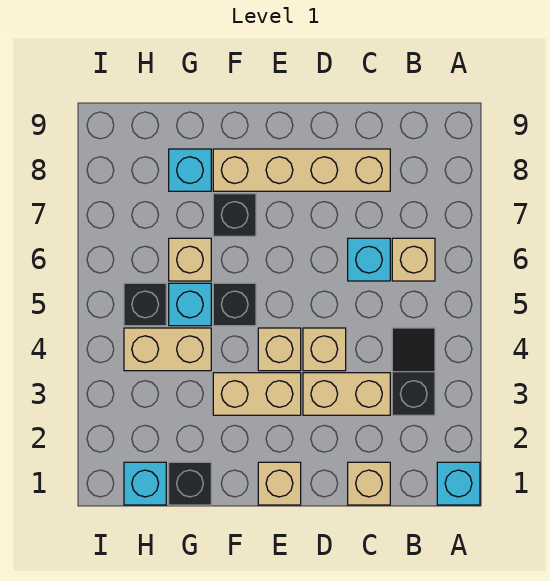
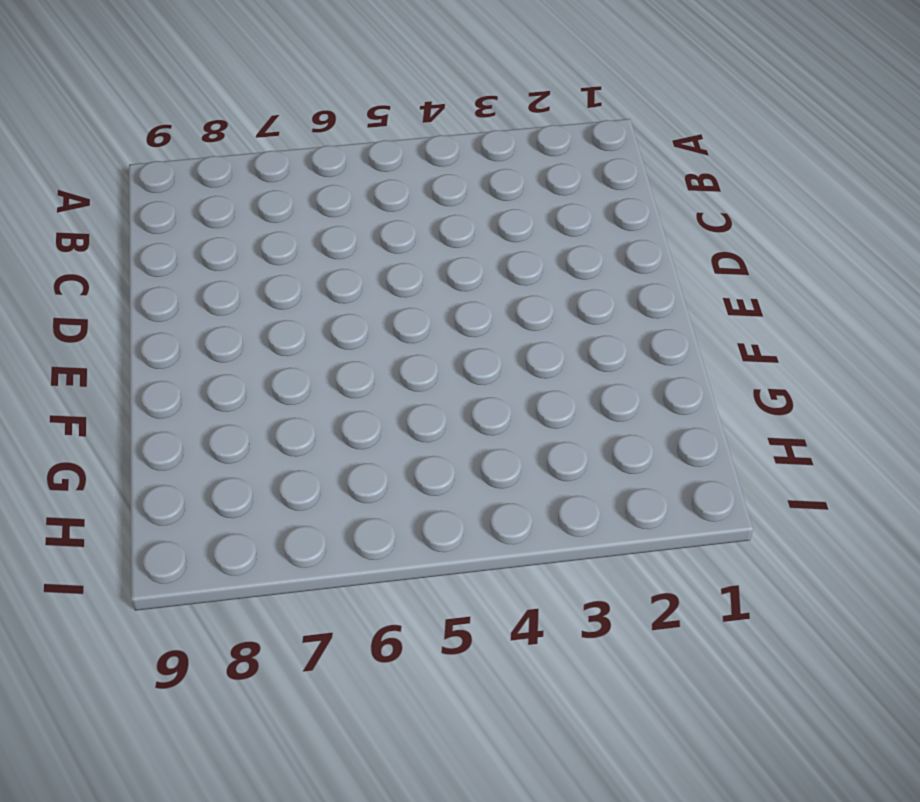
none -> cyan brick A1 level 1
none -> black slope B3:B4 level 1 top 3
none -> tan brick B6 level 1

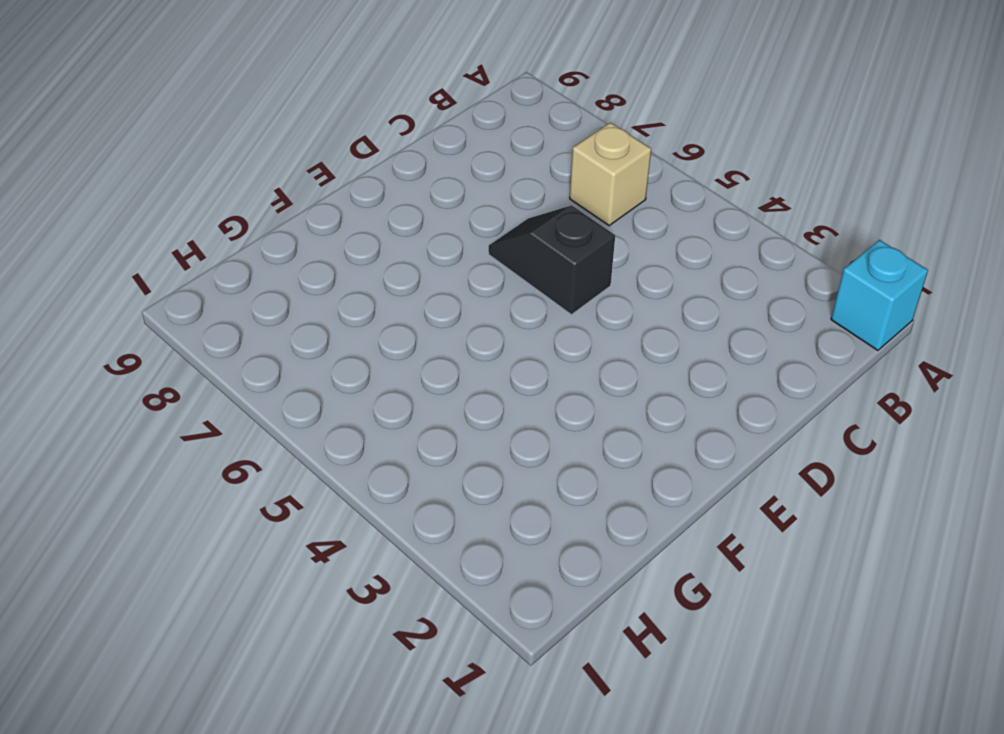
black slope D5:D6 level 1 top 5 -> black slope B3:B4 level 1 top 3
none -> tan brick C1 level 1
none -> tan brick C3:D3 level 1
none -> cyan brick C6 level 1

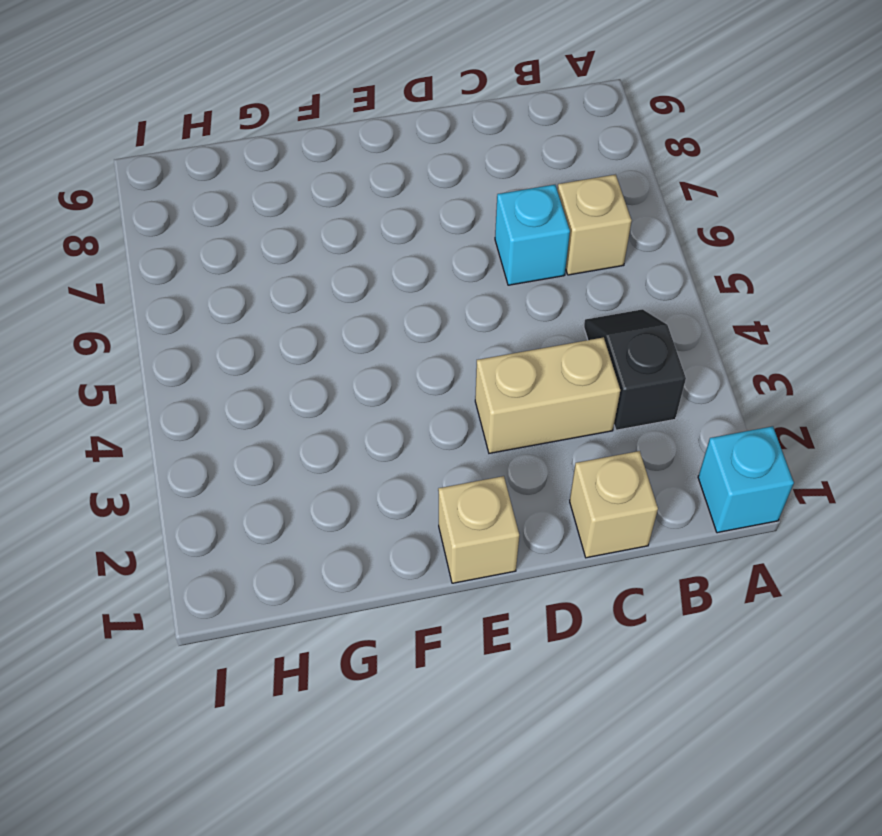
none -> tan brick C8:F8 level 1
none -> tan brick D4 level 1
none -> tan brick E3:F3 level 1

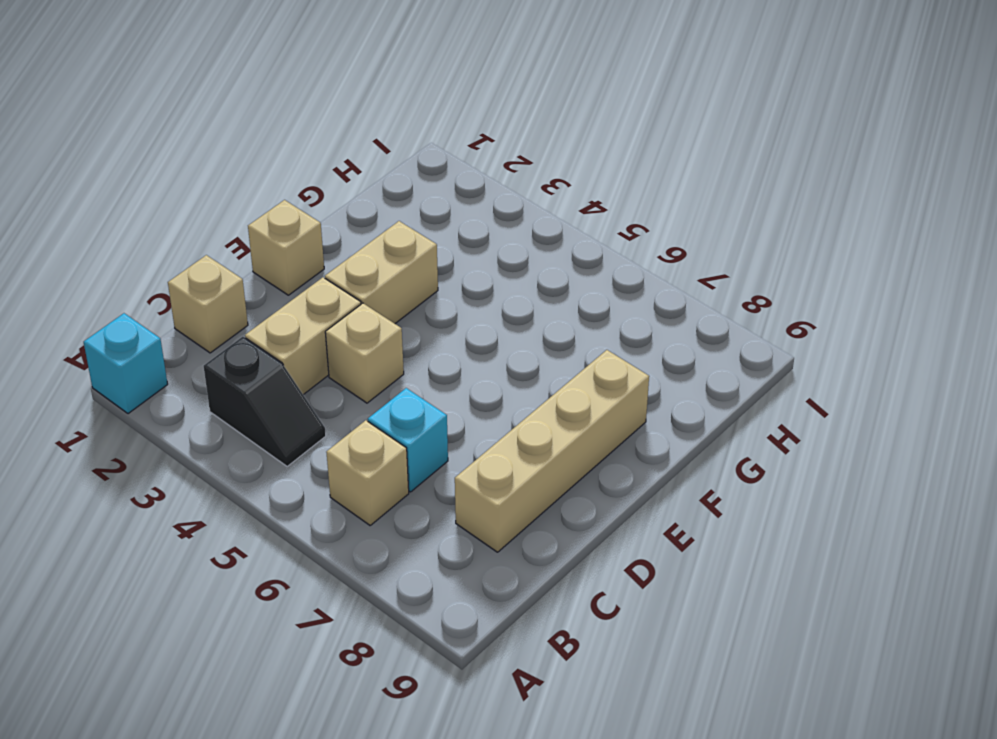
none -> tan brick E4 level 1
none -> black brick F5 level 1
none -> black brick F7 level 1

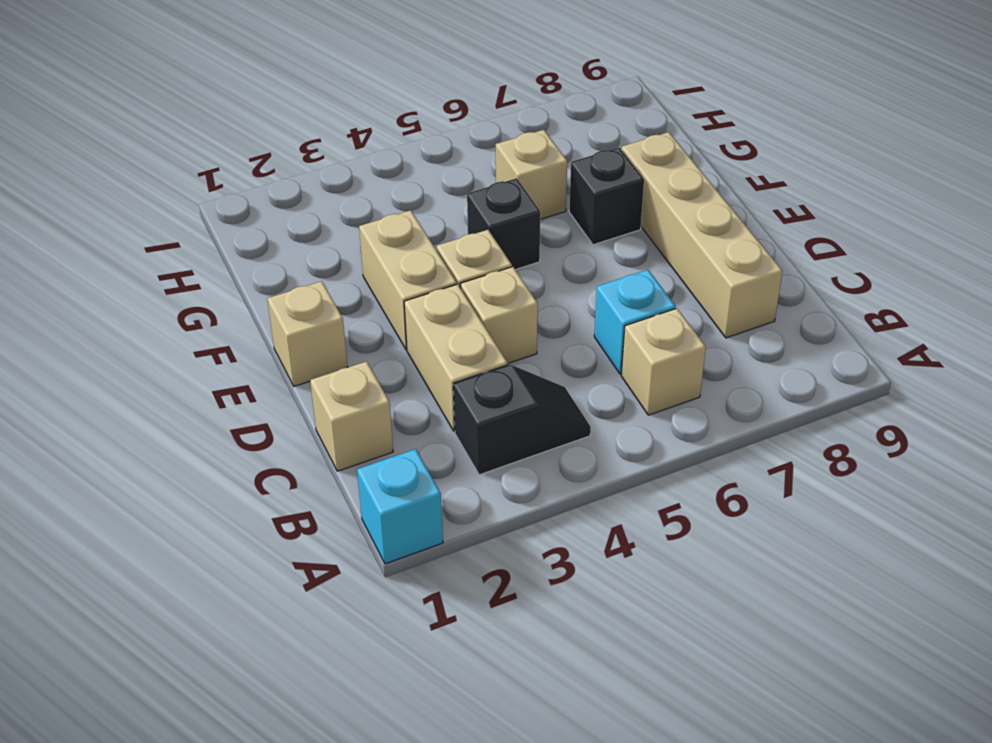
none -> black brick G1 level 1
none -> tan brick G4:H4 level 1
none -> cyan brick G5 level 1

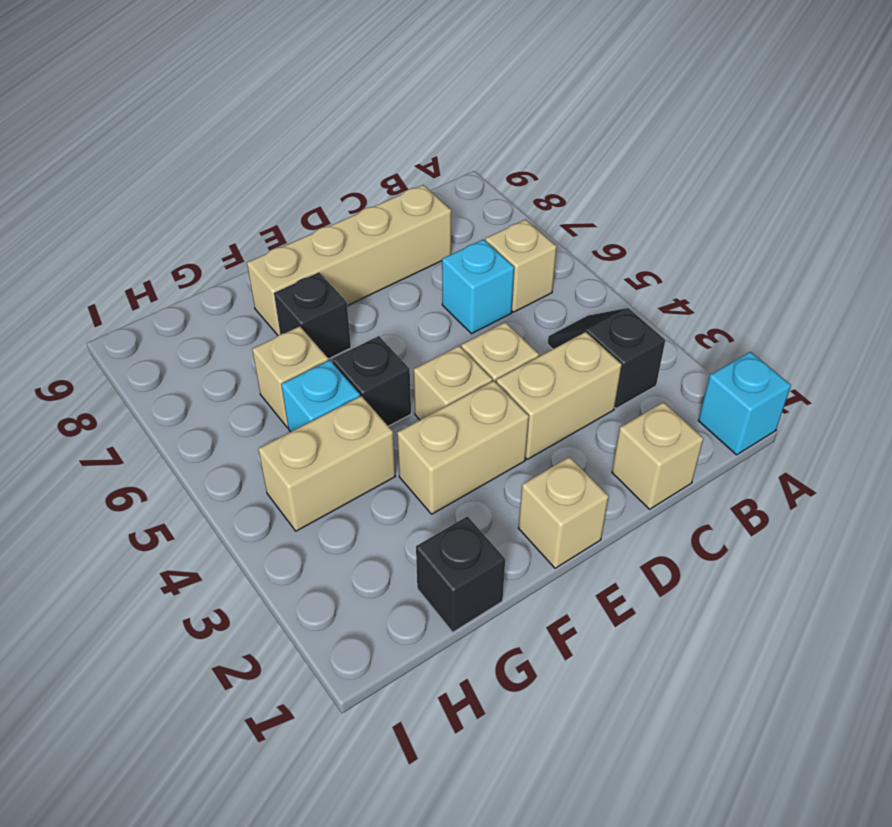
none -> cyan brick G8 level 1
none -> cyan brick H1 level 1
none -> black brick H5 level 1

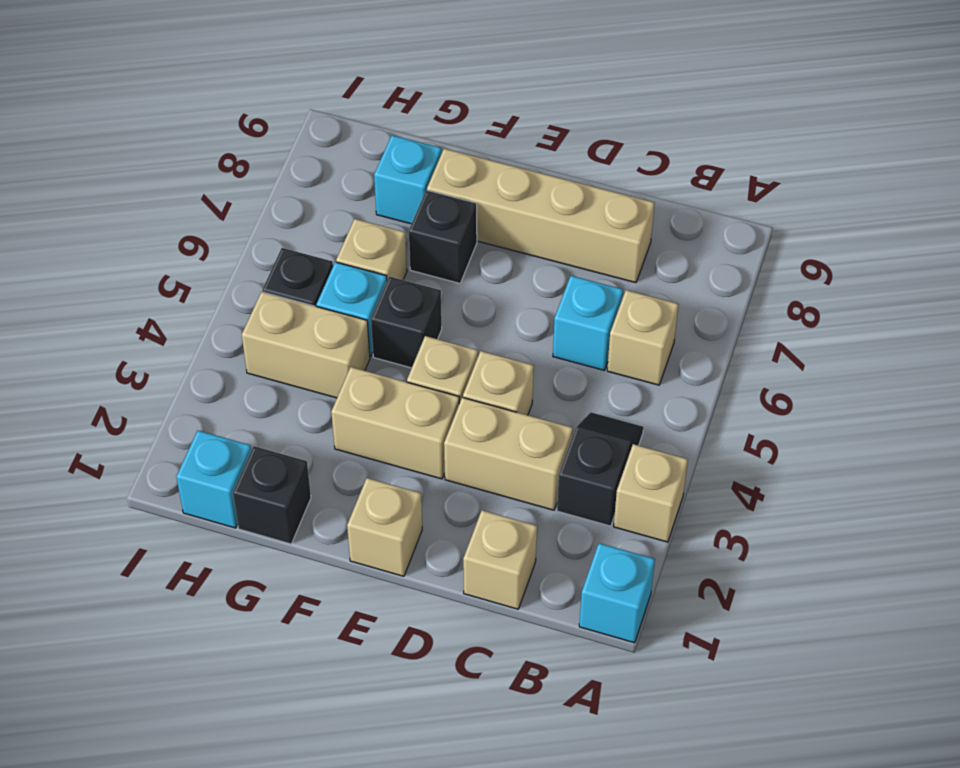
tan brick A3 level 1 -> none

